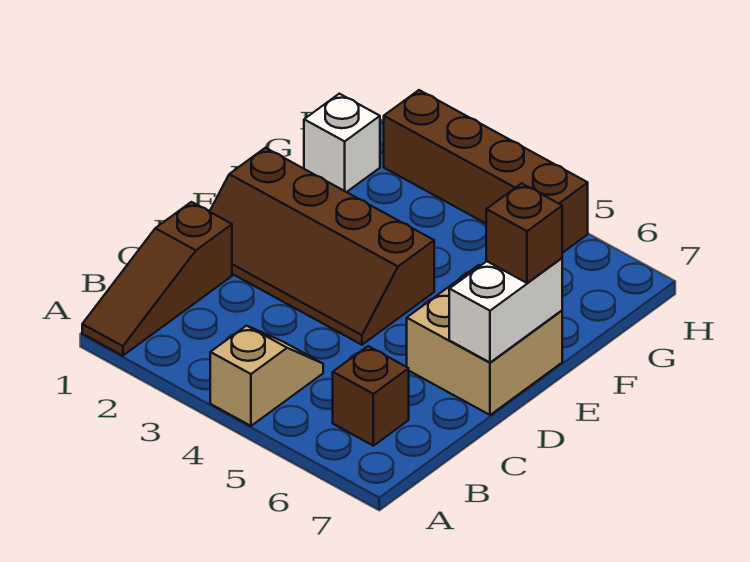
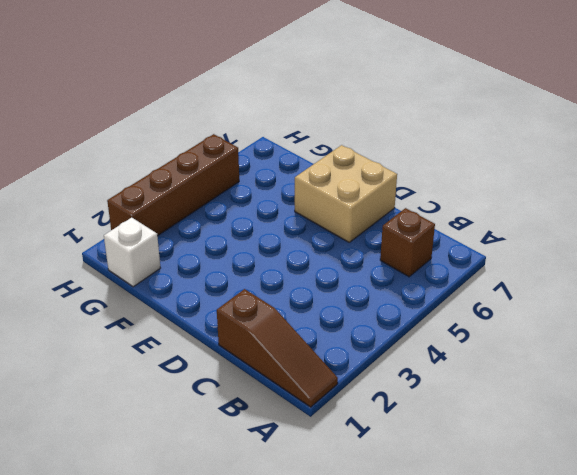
none -> tan slope A4:B4 level 1 top A
none -> brown slope D1:E4 level 1 top E

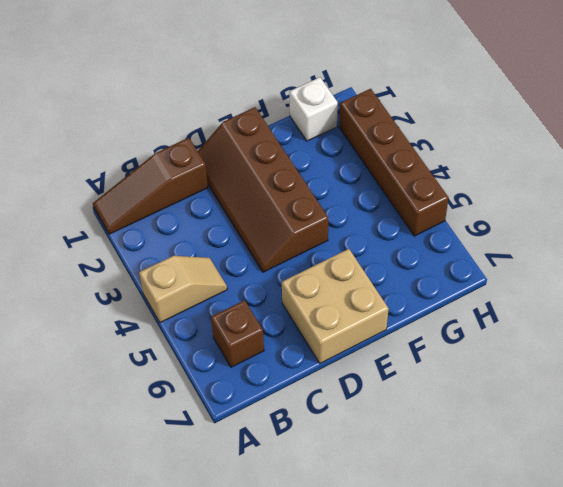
none -> white brick D7:E7 level 2
none -> brown brick E7 level 3

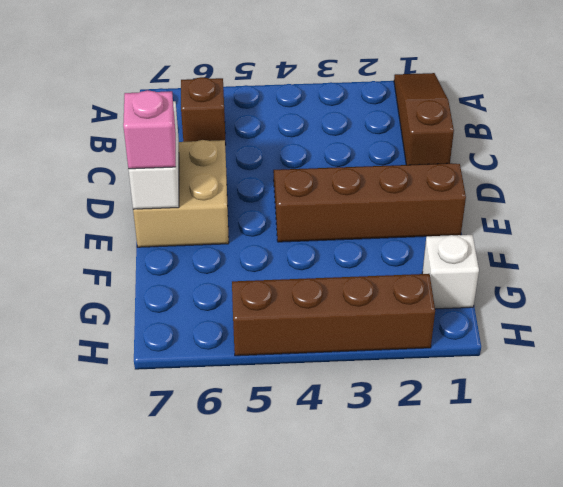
pink brick E7 level 3 -> brown brick E7 level 3
none -> tan slope A4:B4 level 1 top A

